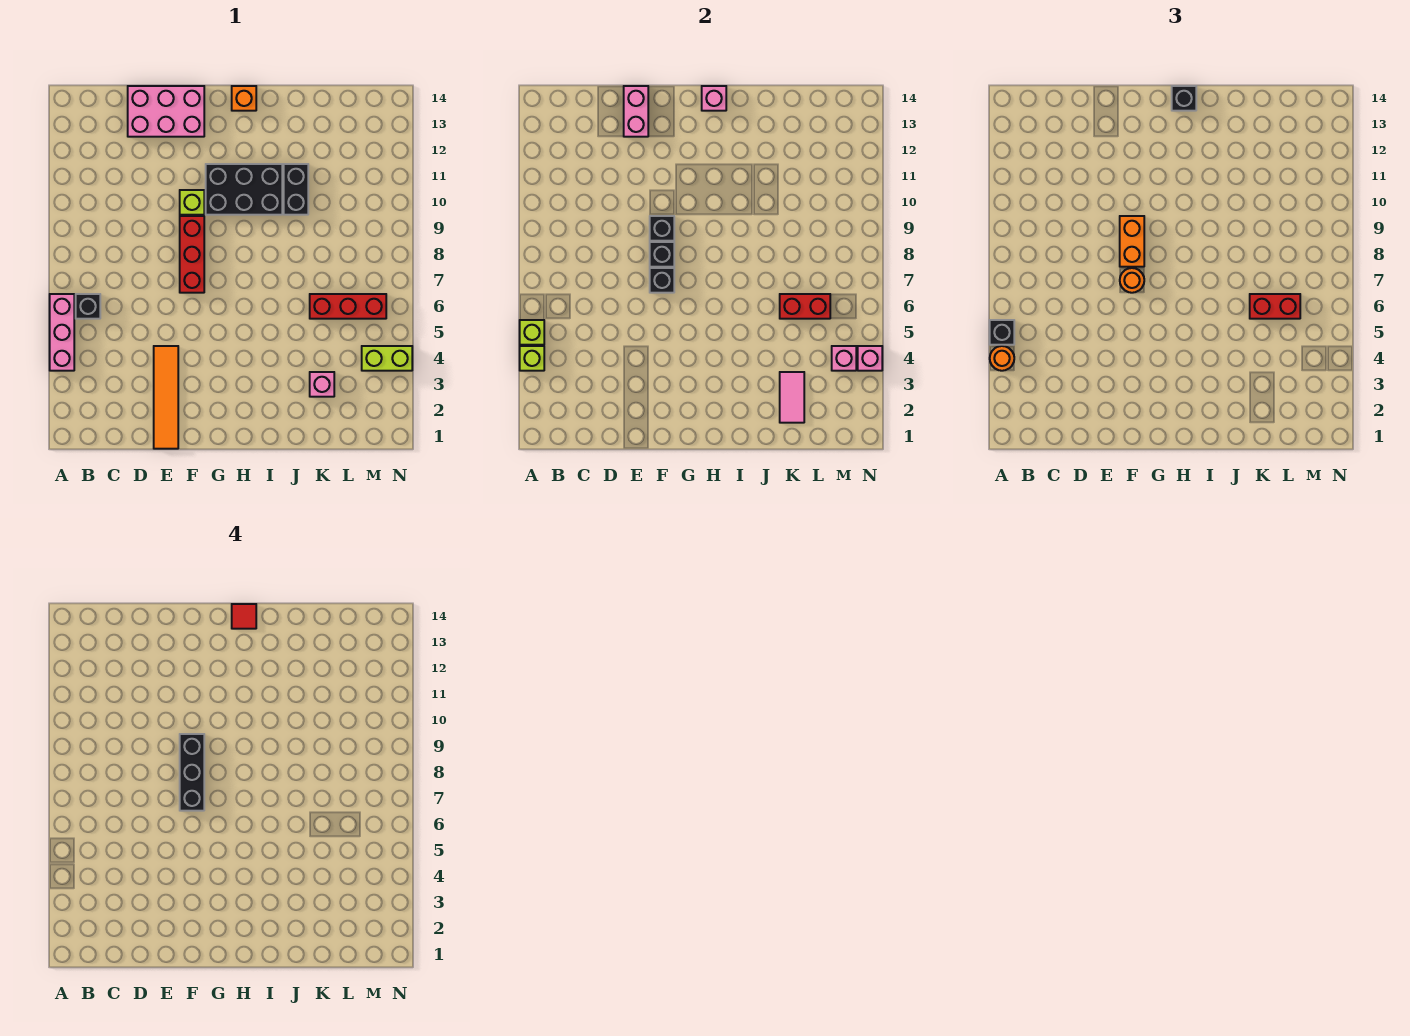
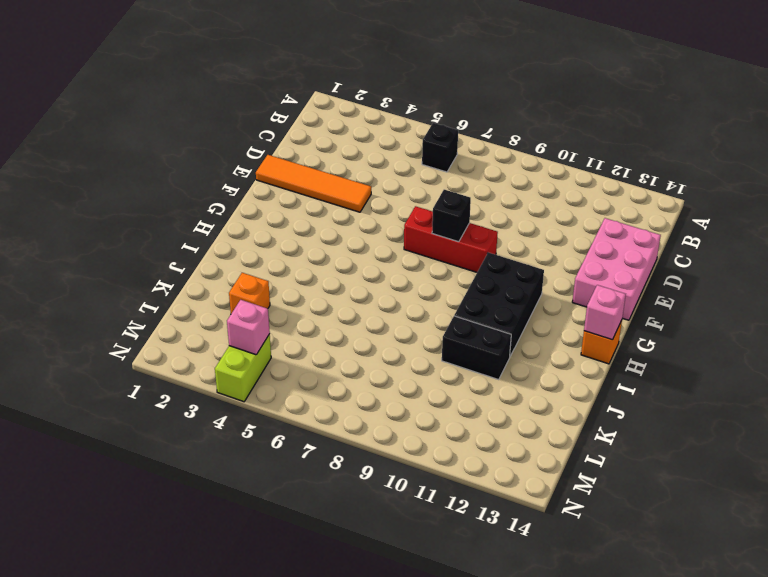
orange brick K3 level 1 -> pink brick K3 level 1
none -> pink brick A4:A6 level 1
none -> lime brick F10 level 1
none -> red brick K6:M6 level 1
none -> lime brick A4 level 2

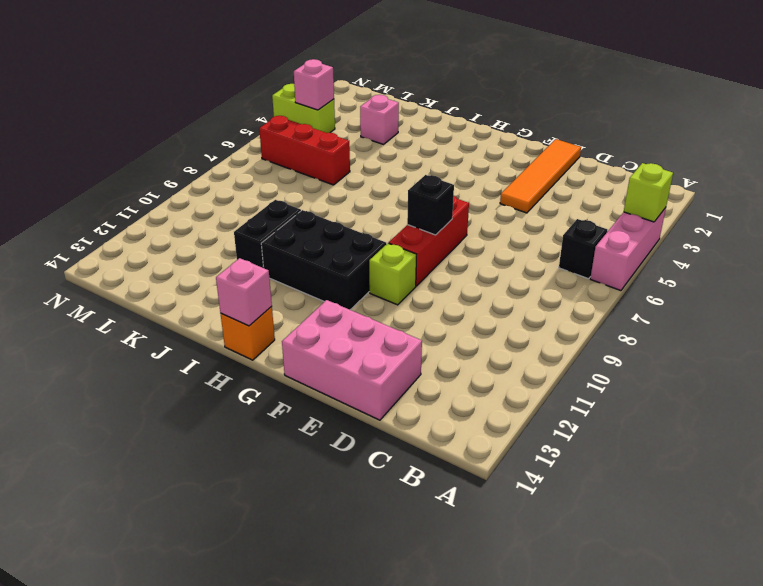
none -> lime brick A5 level 2
none -> pink brick E13:E14 level 2
none -> black brick F7 level 2
none -> black brick F9 level 2

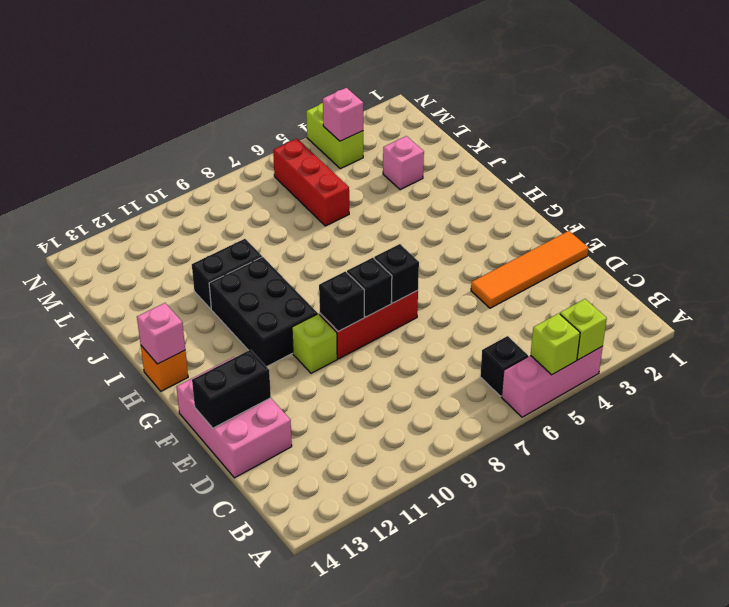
black brick E13:E14 level 2 -> pink brick E13:E14 level 2
none -> pink tile K2:K3 level 2
none -> red brick K6:L6 level 2
none -> pink brick N4 level 2
none -> orange round brick A4 level 3

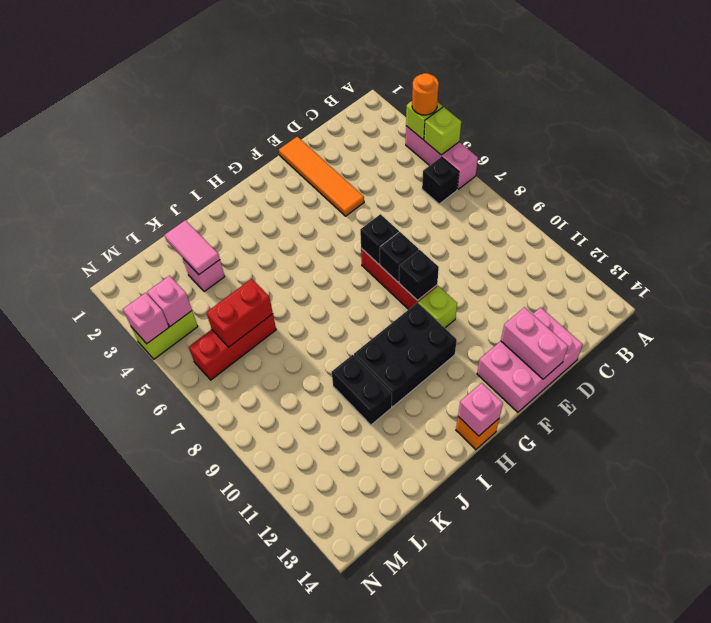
none -> black brick A5 level 3
none -> orange round brick F7 level 3
none -> orange brick F8:F9 level 3
none -> black brick H14 level 3

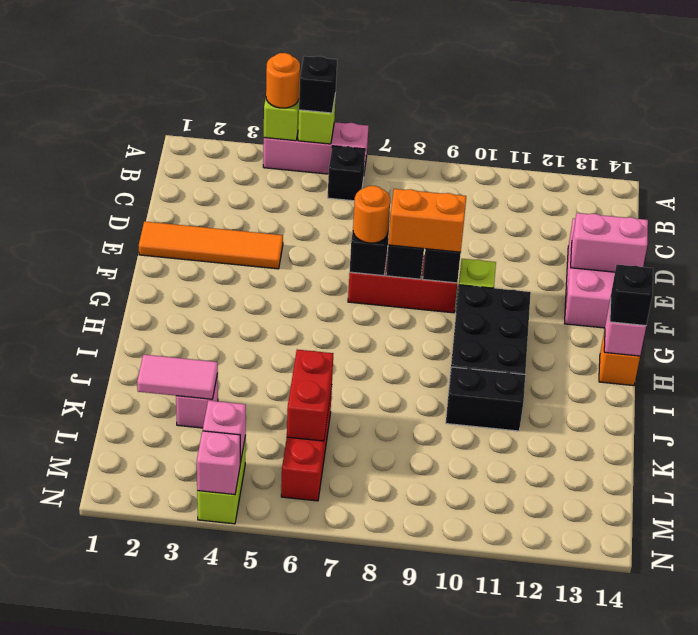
none -> red brick K6:L6 level 3
none -> black brick F7:F9 level 4
none -> red tile H14 level 4

